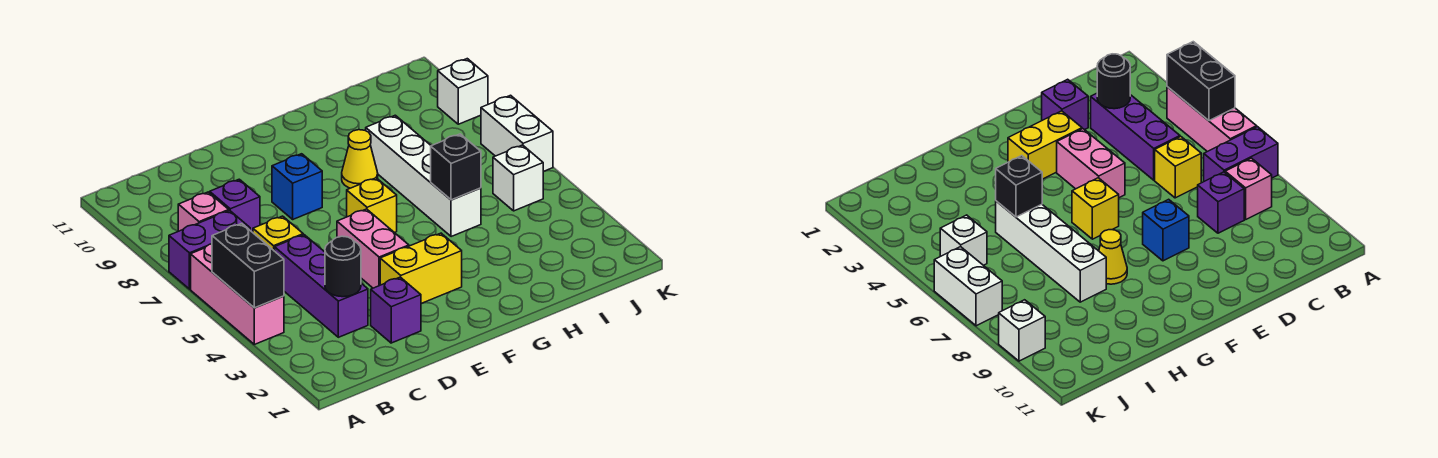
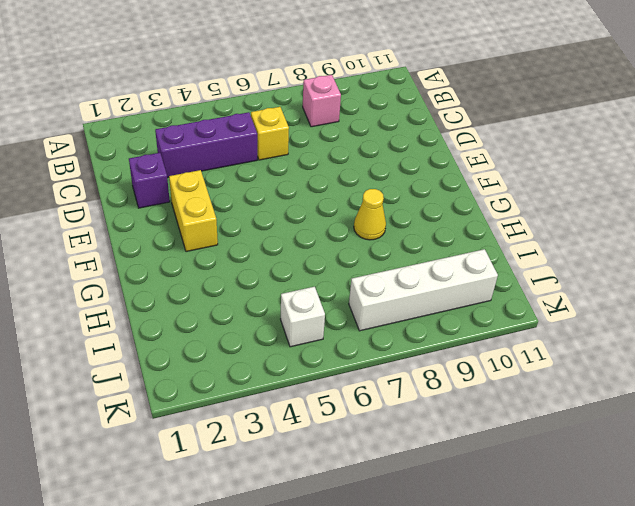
white brick J7:J10 level 1 -> white brick H5:H8 level 1
none -> pink brick A4:A6 level 1
none -> purple brick A7:B7 level 1
none -> purple brick C8 level 1

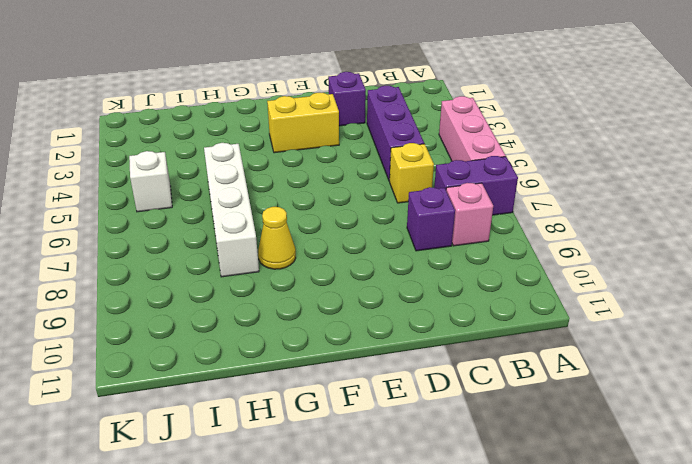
none -> pink brick E4:E5 level 1
none -> blue brick E8 level 1
none -> yellow brick F6 level 1

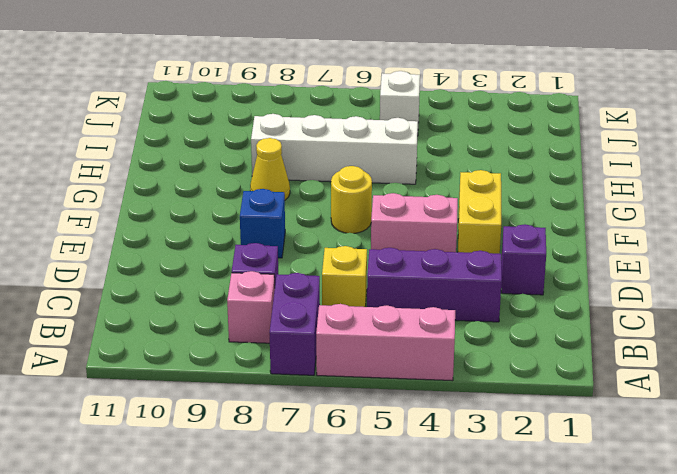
yellow round brick F6 level 1 -> yellow brick F6 level 1
none -> white brick K6:K7 level 1
none -> white brick K9 level 1
none -> black brick A4:A5 level 2

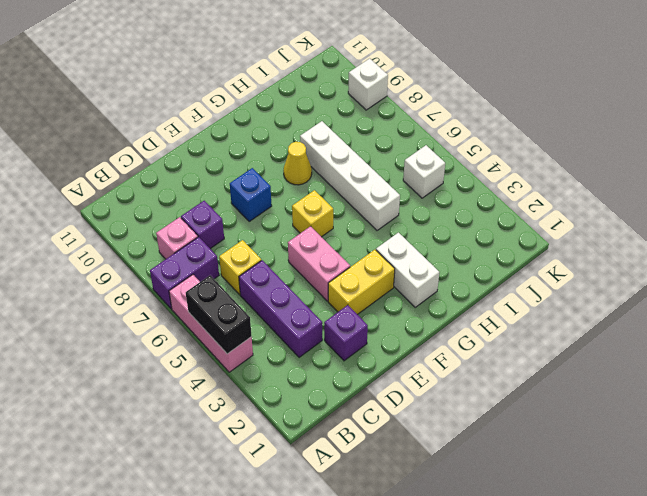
white brick G2:G3 level 1 -> white brick K6:K7 level 1
none -> black round brick C3 level 2
none -> black brick H5 level 2

